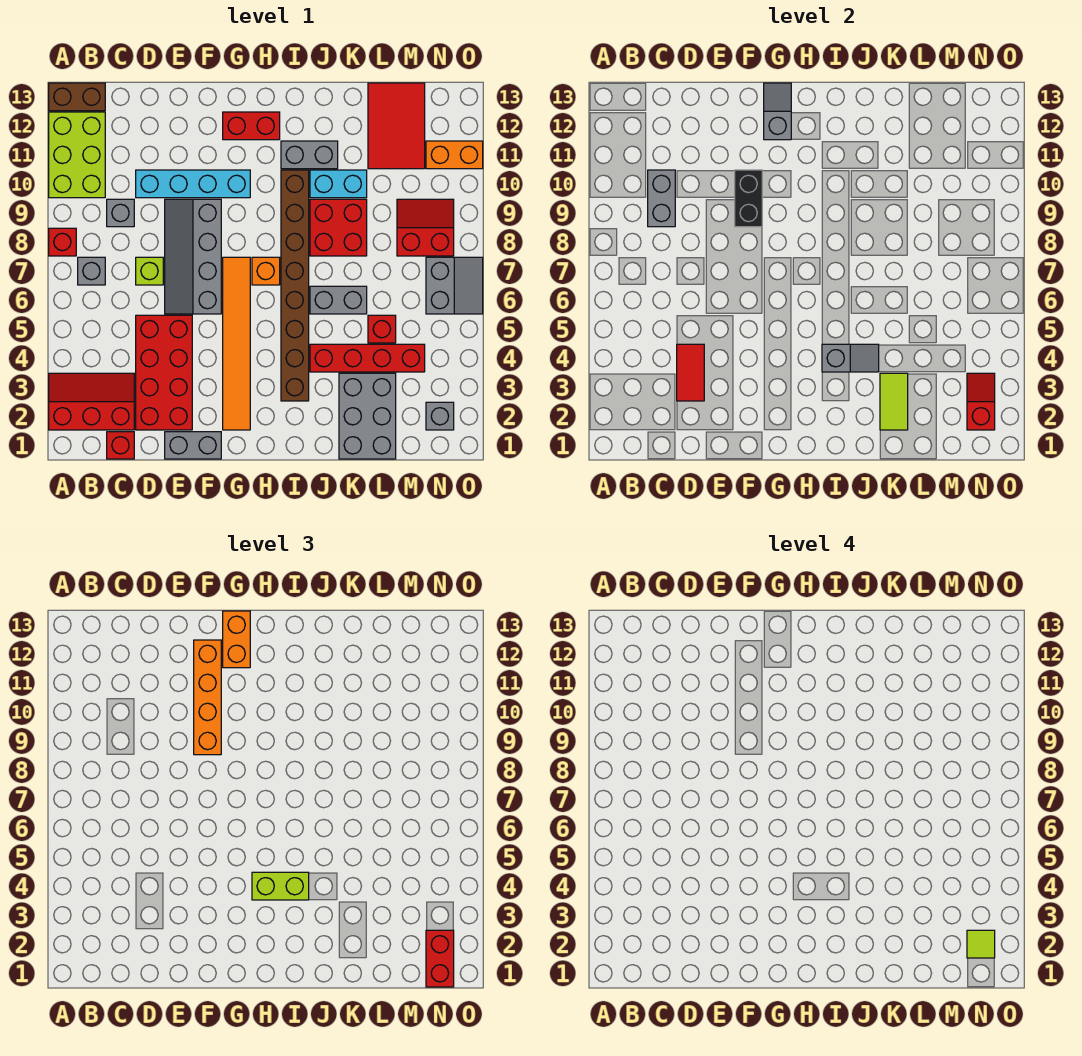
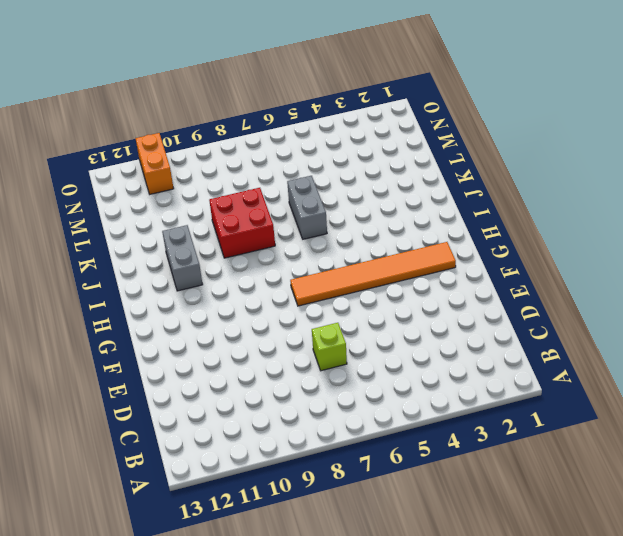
none -> red slope A2:C3 level 1 top 2
none -> red brick A8 level 1
none -> lime brick A10:B12 level 1
none -> brown brick A13:B13 level 1

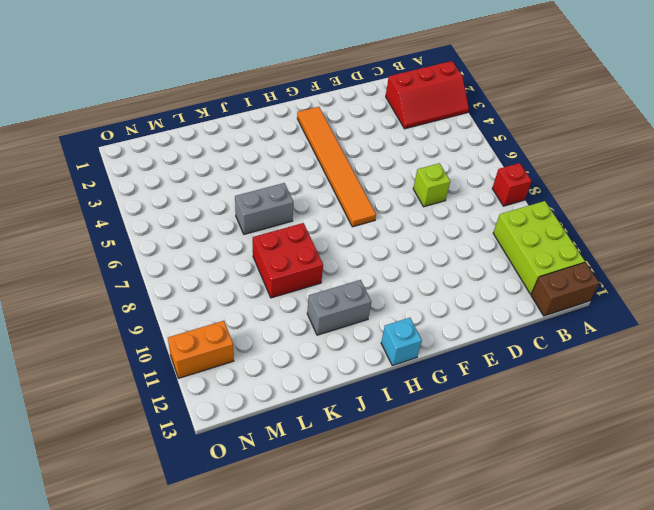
cyan brick H13 level 1 -> none
none -> grey brick B7 level 1
none -> red brick C1 level 1
none -> grey brick C9 level 1
none -> red brick D2:E5 level 1

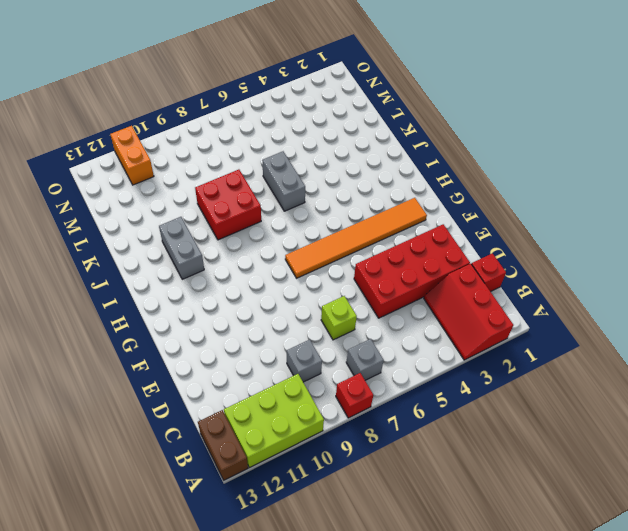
none -> cyan brick D10:G10 level 1
none -> grey brick E1:F1 level 1
none -> grey slope E6:F9 level 1 top F
none -> red brick G12:H12 level 1

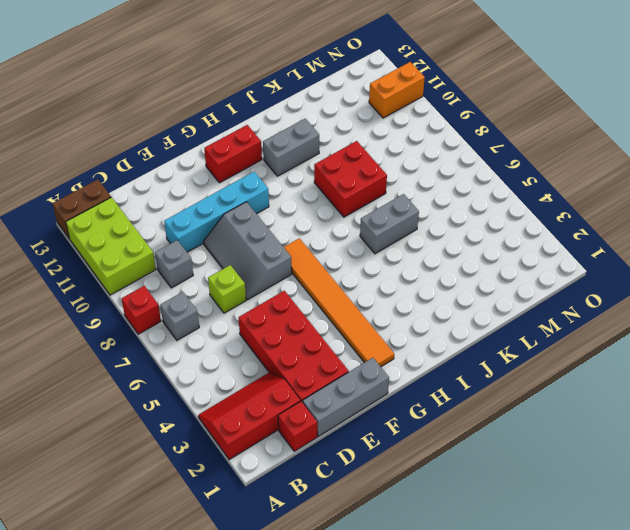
grey brick D1:F1 level 1 -> grey brick E1:F1 level 1
grey slope E7:F9 level 1 top F -> grey slope E6:F9 level 1 top F
none -> orange brick H7 level 1
none -> brown brick I3:I10 level 1
none -> red brick J4:M4 level 1
none -> cyan brick J10:K10 level 1

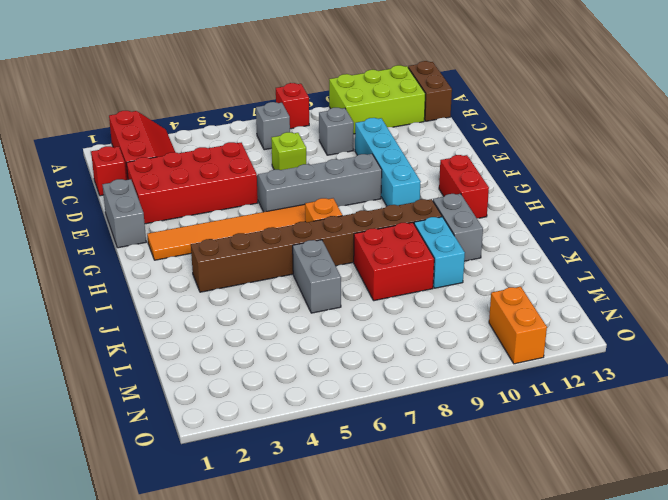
none -> red brick J4:M4 level 1
none -> grey brick K1:L3 level 1
none -> red brick L5 level 1
none -> red tile L11:M13 level 1

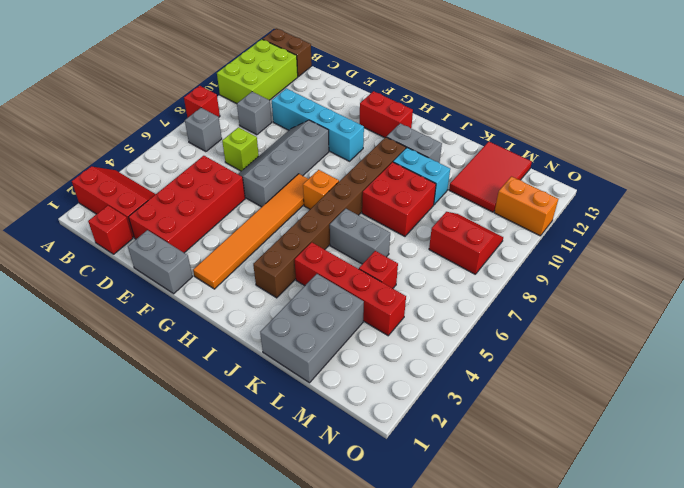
none -> grey brick N2 level 1
none -> grey slope N6:O7 level 1 top N
none -> grey brick C9:C10 level 2
none -> red tile D3:D4 level 2

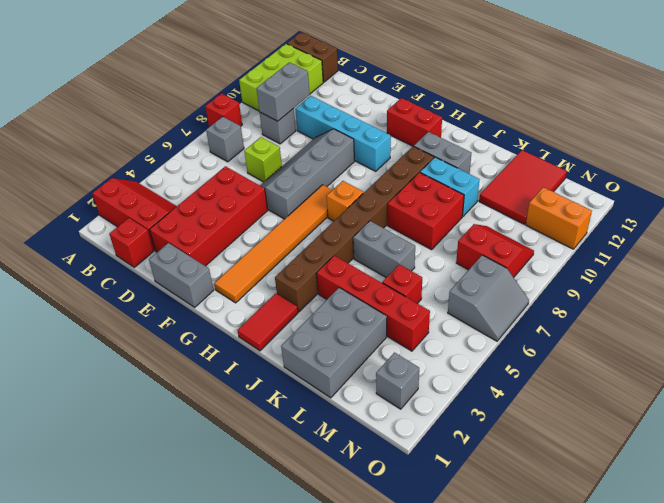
red tile I1:I2 level 1 -> red tile D3:D4 level 2
none -> black brick F9:F10 level 2
none -> grey slope G12:G13 level 2 top 12
none -> grey slope I4:J4 level 2 top I
none -> lime tile K2:K3 level 2

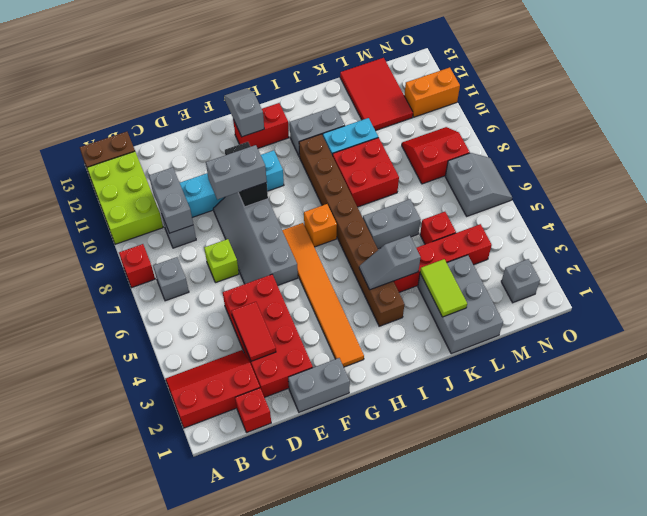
grey brick E9:F9 level 3 -> orange brick F9:F12 level 3
grey slope I4:J4 level 2 top J -> grey slope I4:J4 level 2 top I
none -> red slope N2:N3 level 2 top 2
none -> orange brick G12:G13 level 3
none -> lime brick H4:I4 level 3
none -> red brick N1:N2 level 3

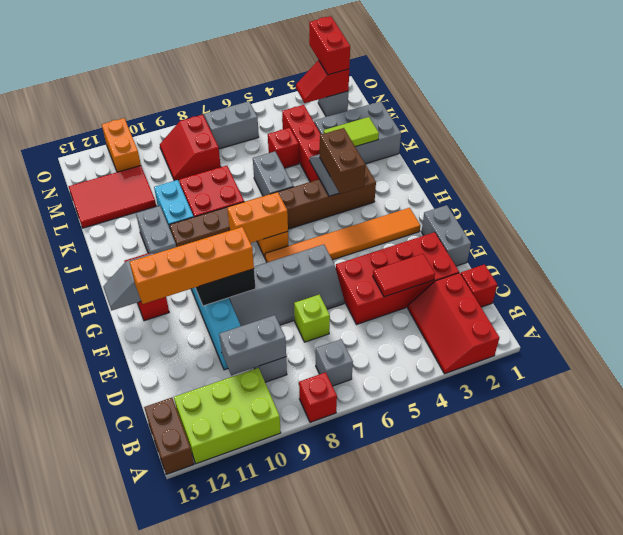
brown brick H4:I4 level 3 -> lime brick H4:I4 level 3
orange brick H7:H8 level 2 -> orange brick G12:G13 level 3
red brick N2:O2 level 3 -> red brick N1:N2 level 3
none -> lime tile N2 level 4

